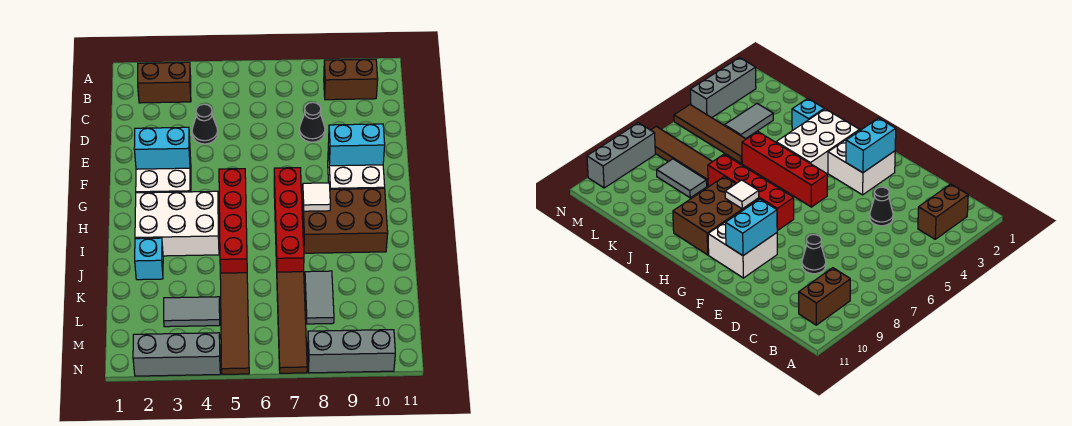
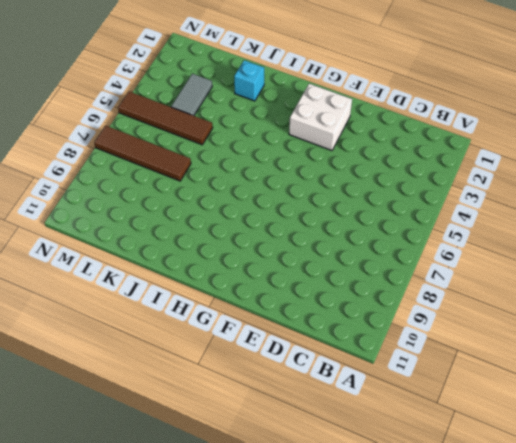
none -> brown brick B2:B3 level 1
none -> brown brick B9:B10 level 1
none -> black cone D4 level 1

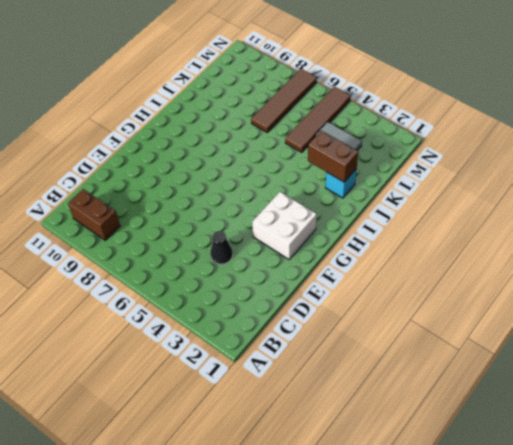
brown brick J2:J3 level 2 -> brown brick B2:B3 level 1
none -> black cone D8 level 1
none -> white brick F9:G10 level 1
none -> red brick G5:J5 level 1

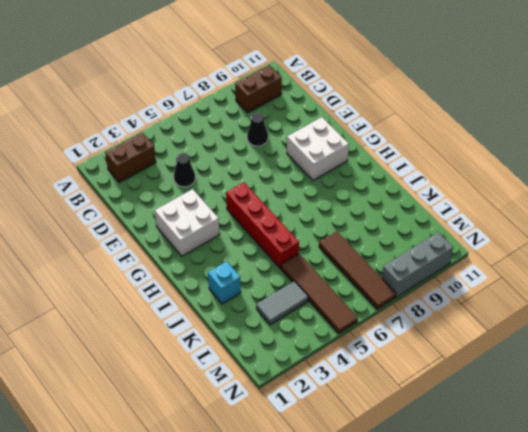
none -> red brick G7:J7 level 1
none -> white brick H2:I4 level 1
none -> brown brick H8:I10 level 1

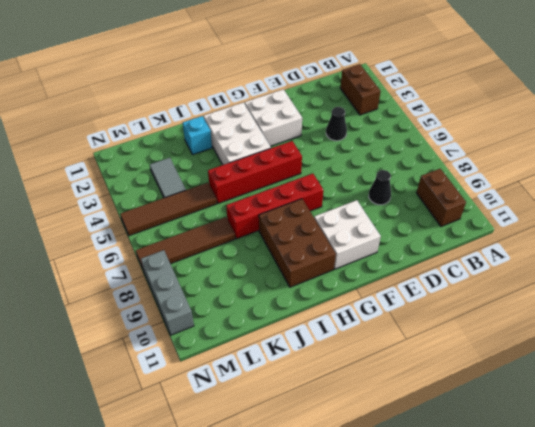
none -> grey tile K8:L8 level 1
none -> grey brick N2:N4 level 1
none -> cyan brick F2:F3 level 2

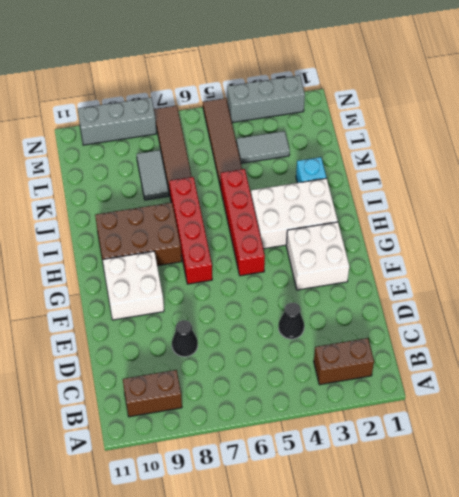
none -> cyan brick F2:F3 level 2
none -> cyan brick F9:F10 level 2
none -> white tile H8 level 2

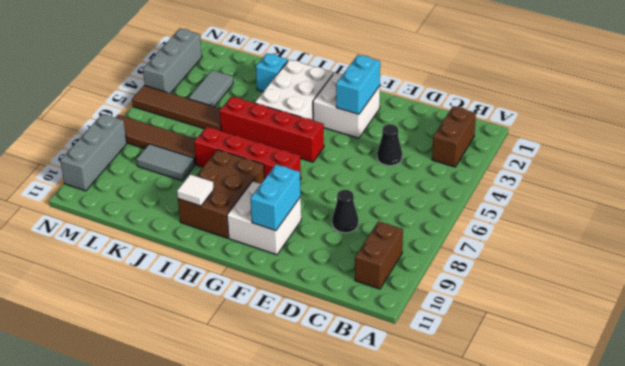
white tile I10 level 2 -> white tile H8 level 2

